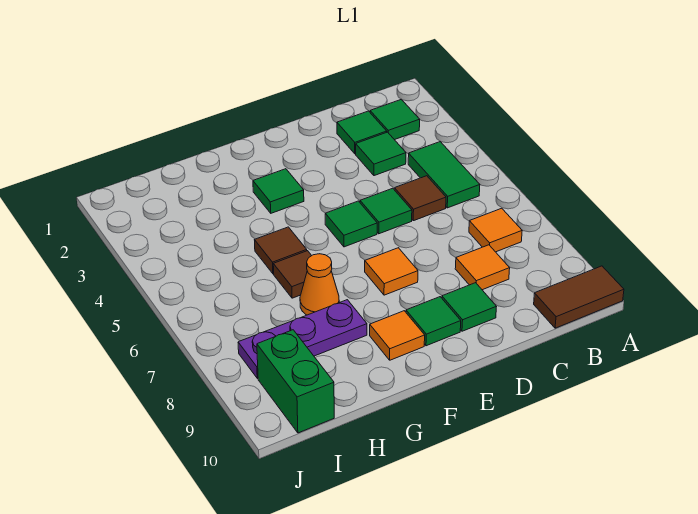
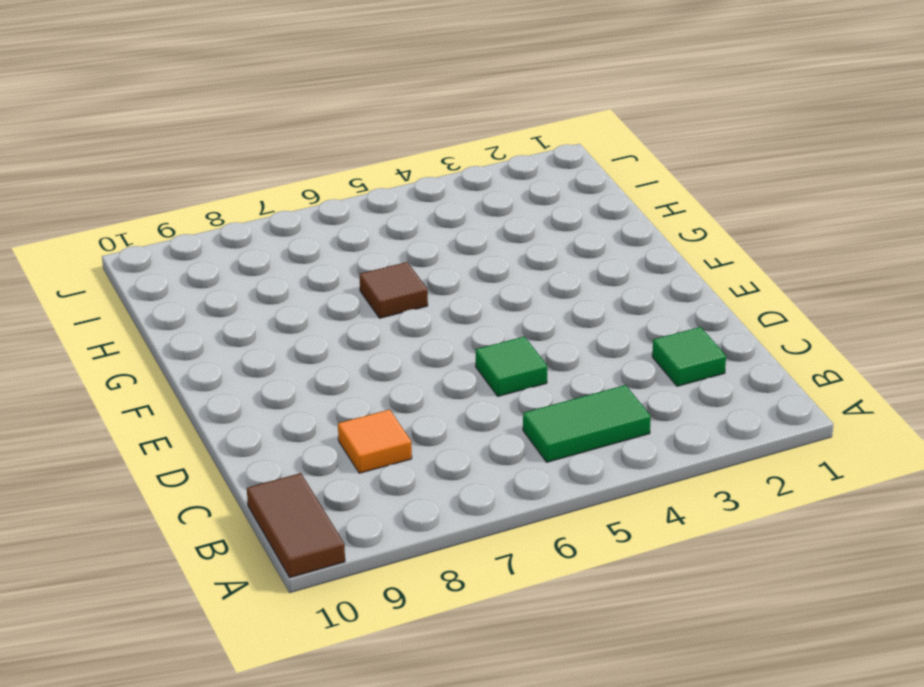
none -> green tile B2 level 1
none -> orange tile B7 level 1
none -> green tile C3 level 1

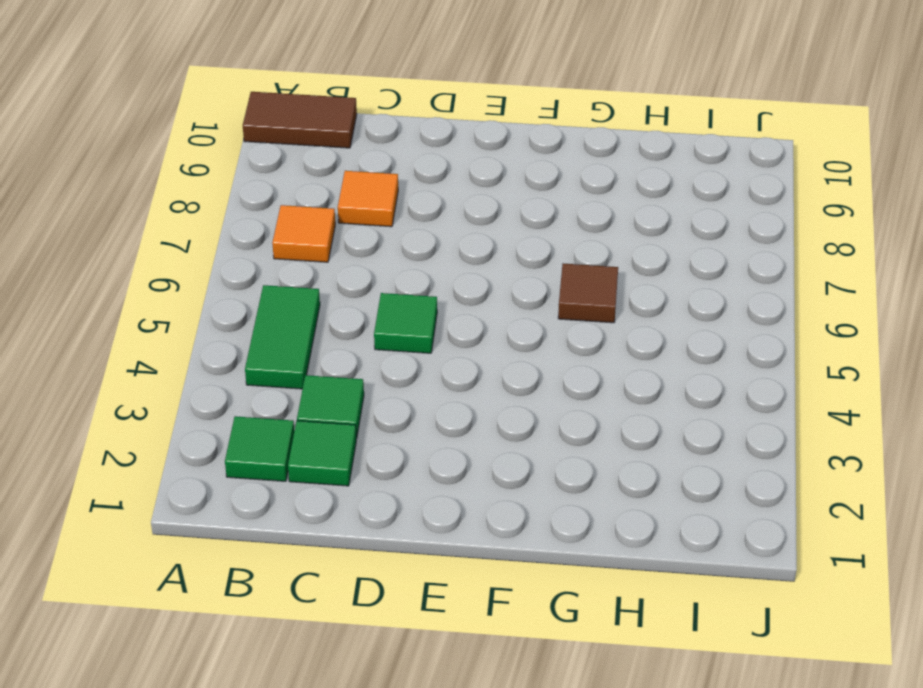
none -> brown tile C5 level 1
none -> green tile D9 level 1
none -> green tile E5 level 1

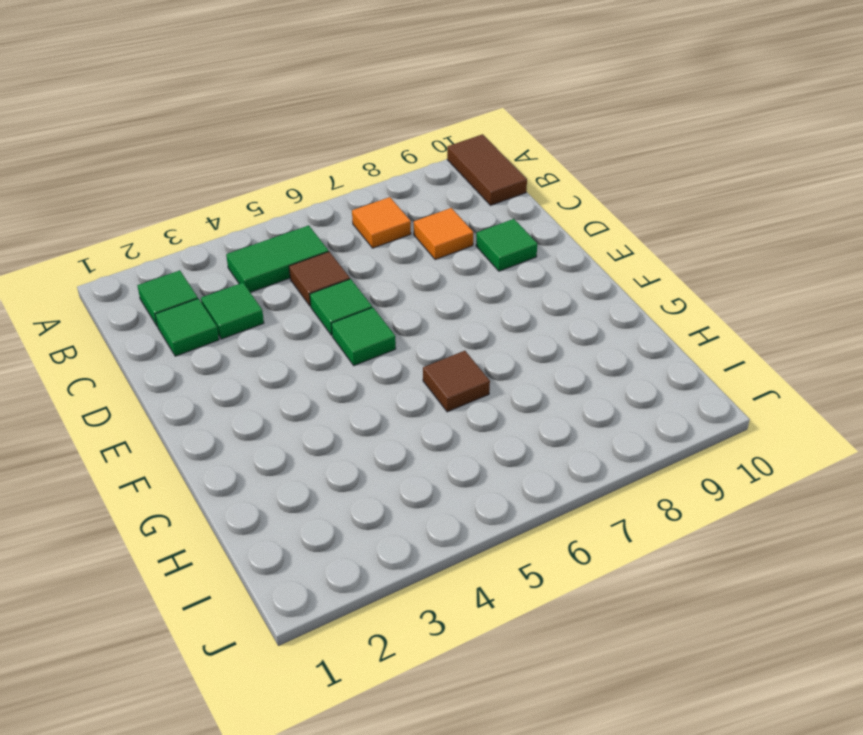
none -> orange tile E7 level 1
none -> green tile E9 level 1
none -> green tile F3 level 1

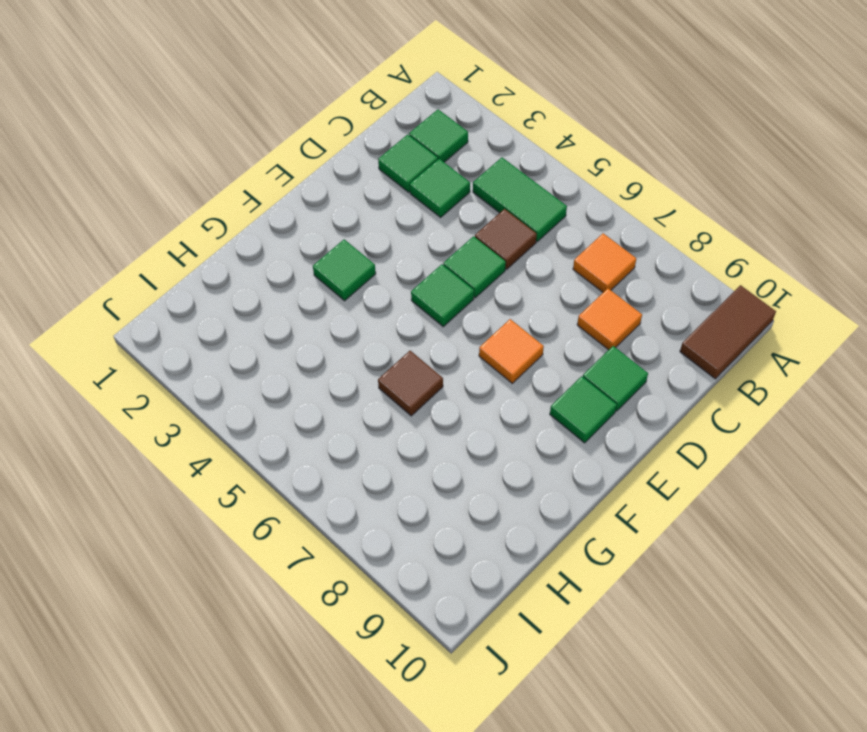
none -> orange tile F9 level 1
none -> brown tile G5 level 1
none -> orange cone G7 level 1

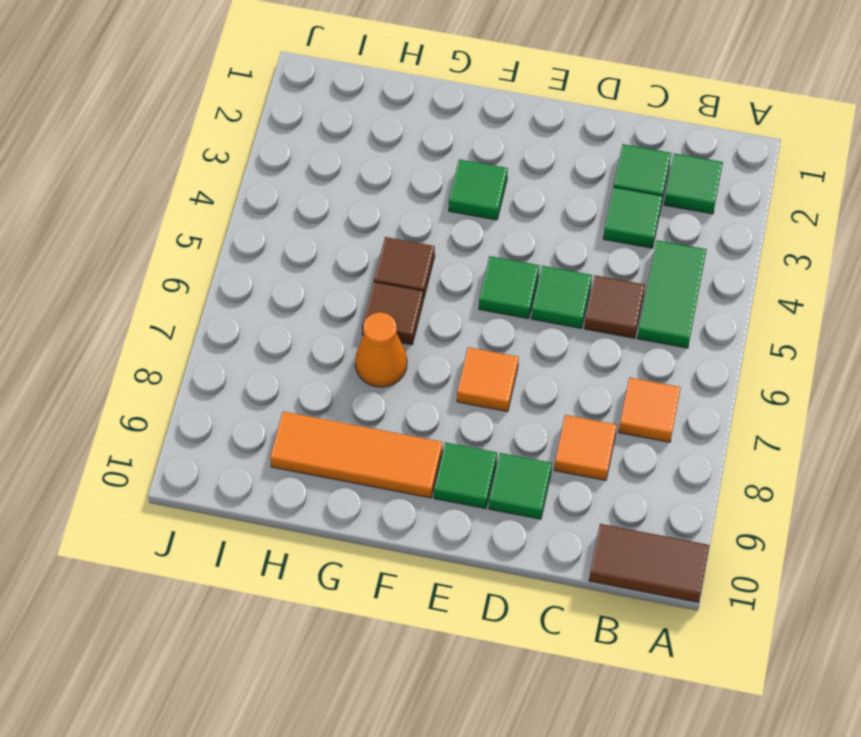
orange tile F9:H9 level 1 -> orange tile F9 level 1
none -> purple plate G8:I8 level 1
none -> green brick I9:I10 level 1

